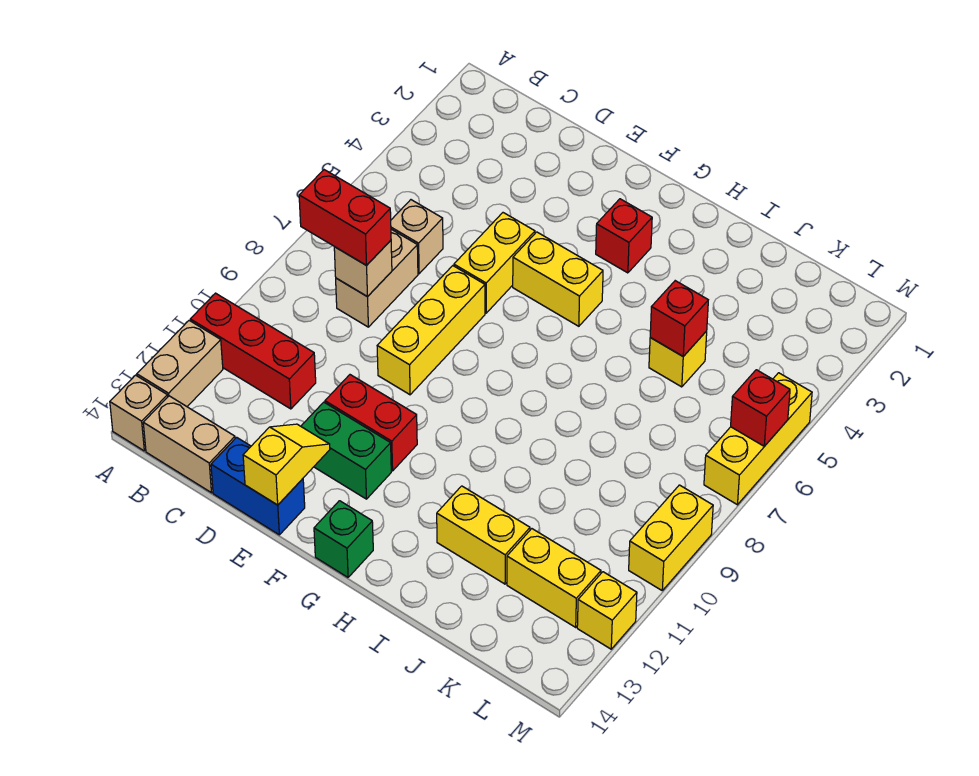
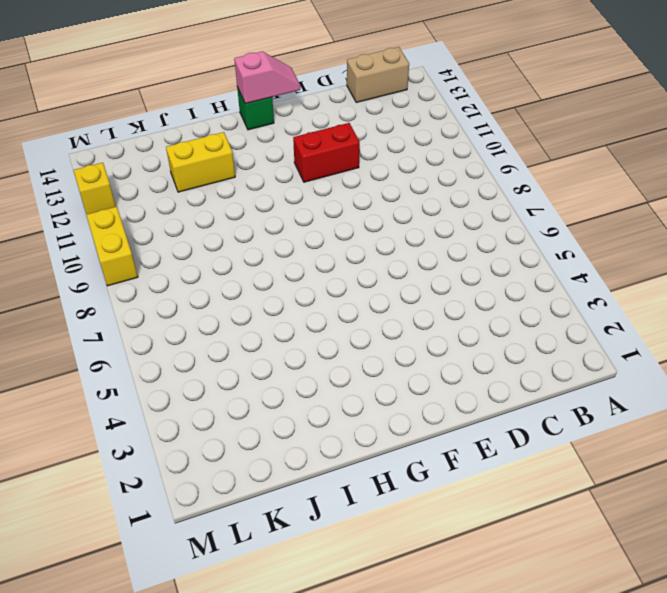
pink slope F14:G14 level 2 top G -> none
none -> red brick A11:C11 level 1
none -> tan brick A12:A13 level 1
none -> tan brick A14 level 1

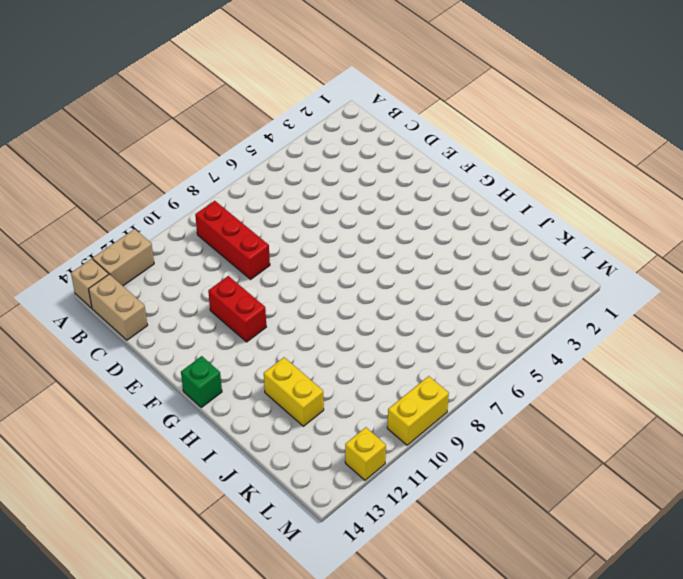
red brick B9:D9 level 1 -> red brick A11:C11 level 1
none -> tan brick C6 level 1
none -> tan brick C7:C8 level 1
none -> blue brick D14:E14 level 1

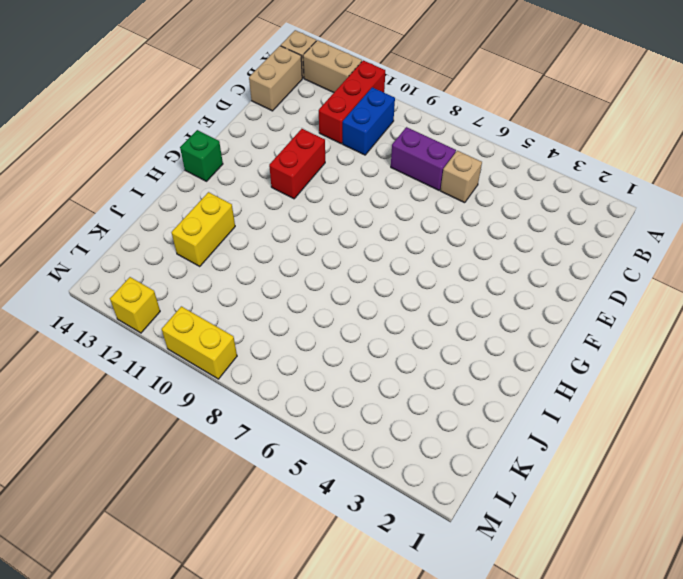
blue brick B10:C10 level 1 -> blue brick D14:E14 level 1
purple brick C7:C8 level 1 -> tan brick C7:C8 level 1
none -> yellow brick E5:E6 level 1
none -> yellow brick E7:E9 level 1
none -> green brick E12:F12 level 1

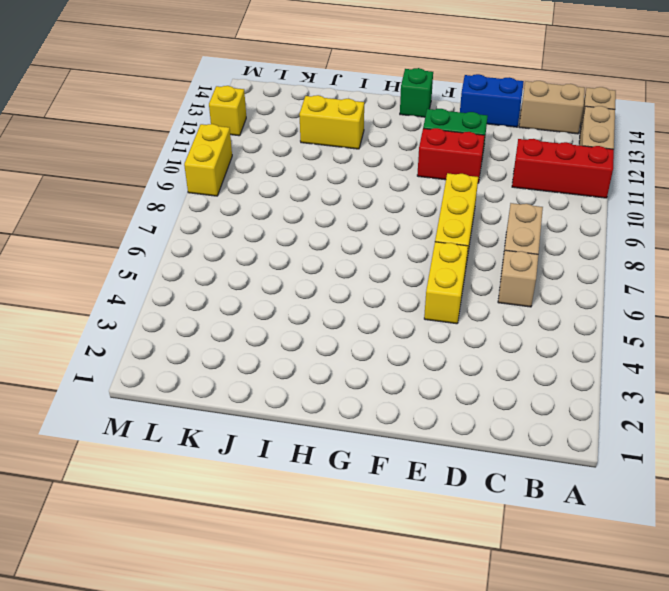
none -> yellow brick F5:G5 level 1
none -> red brick G3 level 1
none -> yellow brick J5 level 1

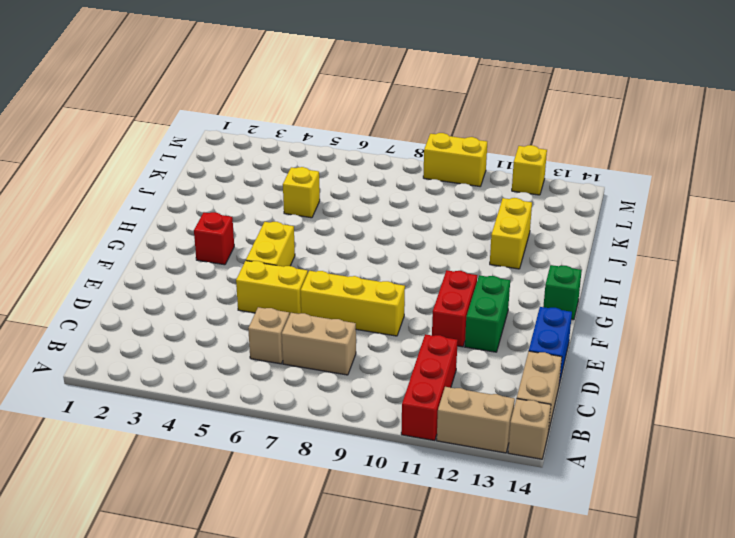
none -> yellow brick K12:L12 level 1
none -> yellow brick M5:M7 level 1
none -> tan brick C8 level 2

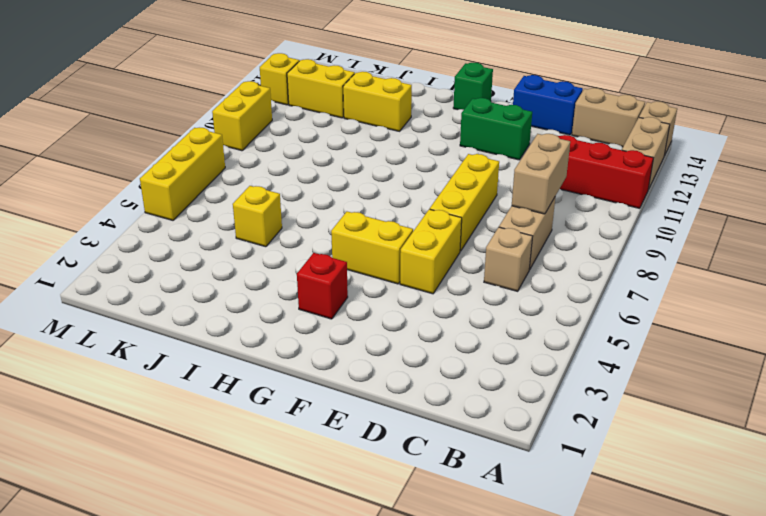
tan brick C8:C9 level 2 -> tan brick C8 level 2
none -> red brick E11:F11 level 1
none -> yellow slope E13:E14 level 2 top 14
none -> red brick J5 level 2

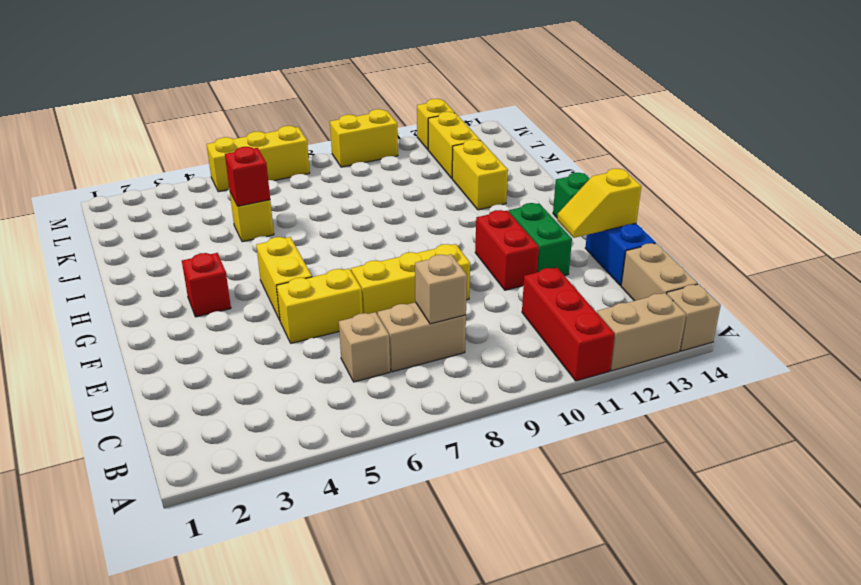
none -> red brick M6 level 2
none -> red brick B8:C8 level 3

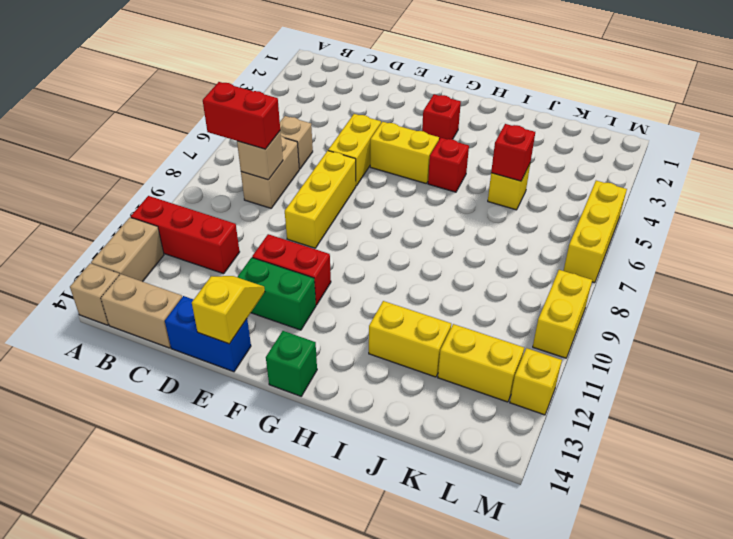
red brick H5 level 1 -> red brick M6 level 2

